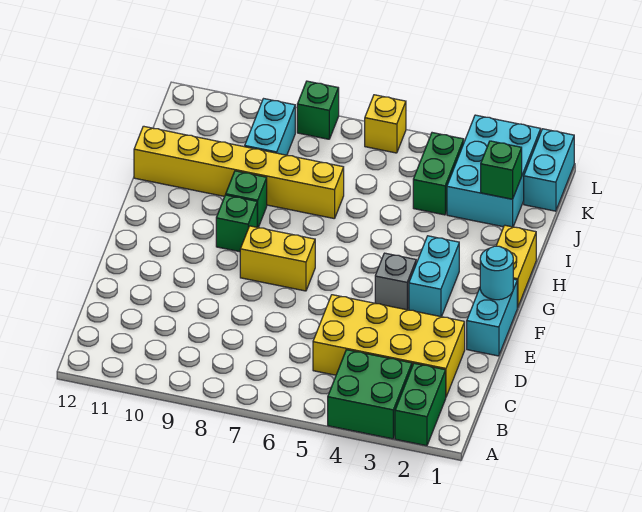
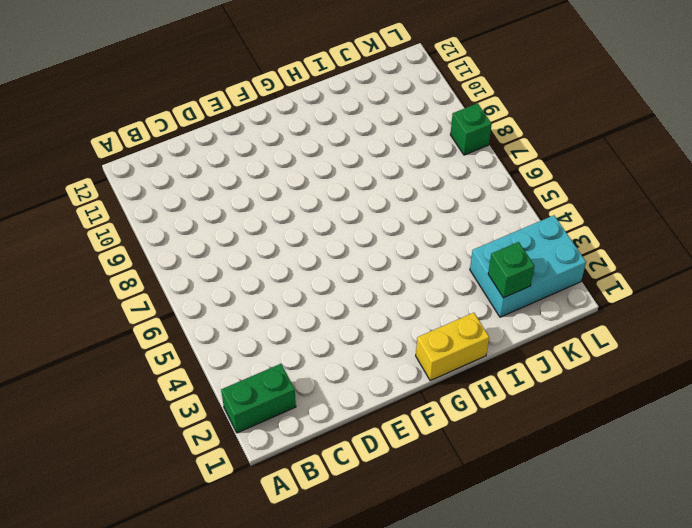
none -> green brick A3:B4 level 1
none -> yellow brick C2:D5 level 1
none -> cyan brick E1:F1 level 1

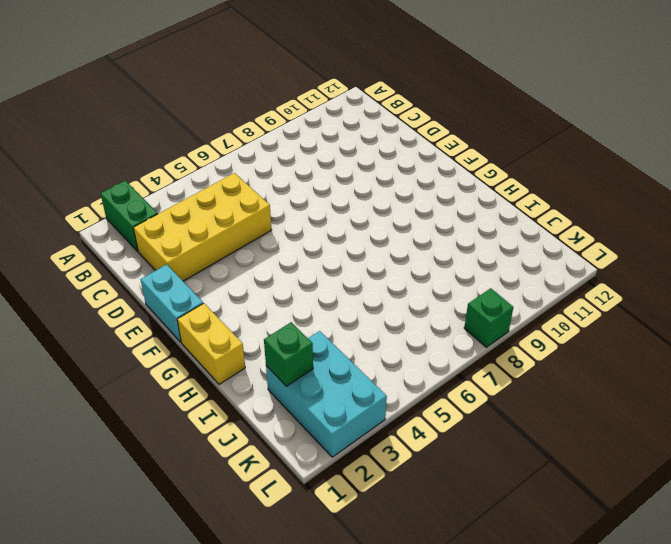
none -> green brick A3:B4 level 1
none -> cyan brick F3:G3 level 1
none -> grey brick F4 level 1

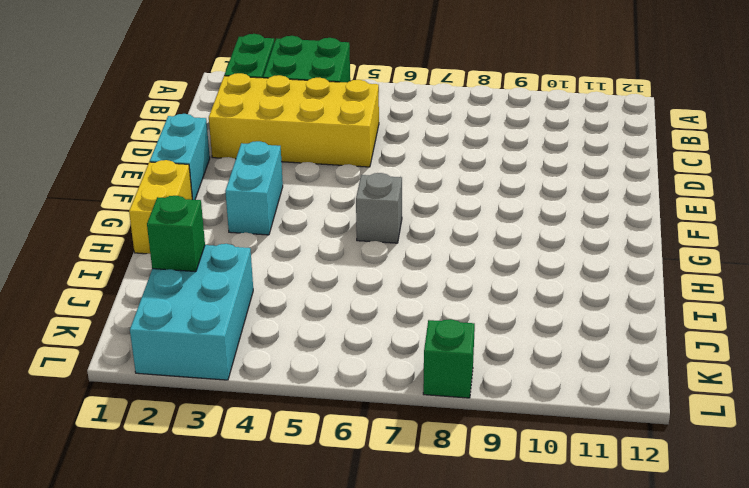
grey brick G6 level 1 -> grey brick F4 level 1
none -> yellow brick F7:F8 level 1
none -> green brick G9 level 1
none -> green brick H9 level 1

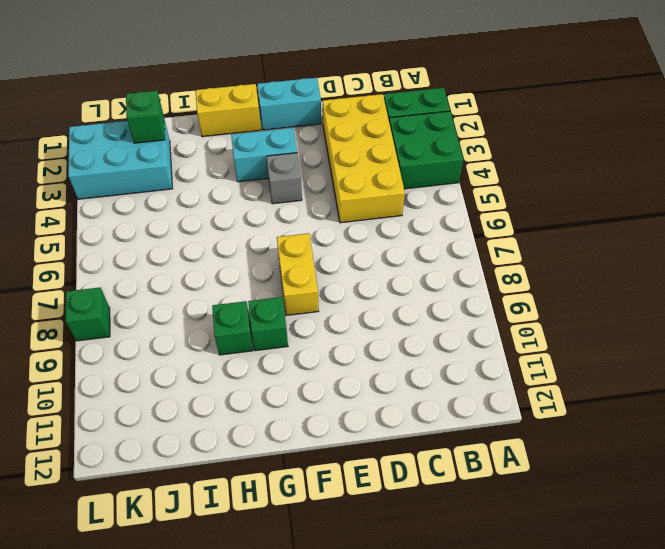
none -> yellow brick I7:I12 level 1
none -> green brick J4:K4 level 1
none -> cyan brick J9:K9 level 1

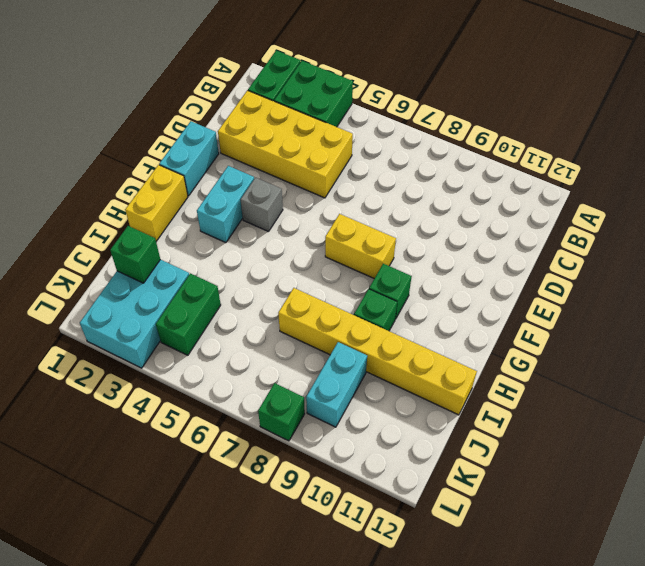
none -> cyan brick K1:L1 level 1
none -> yellow brick L6 level 1
none -> cyan round brick F1 level 2

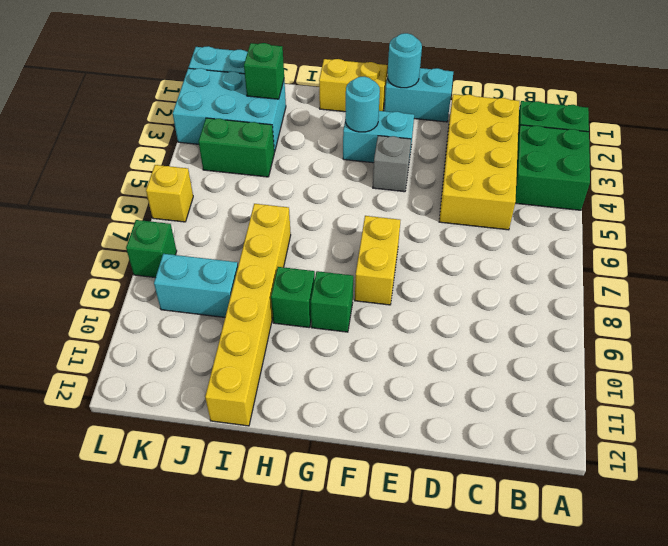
cyan round brick G3 level 2 -> none

